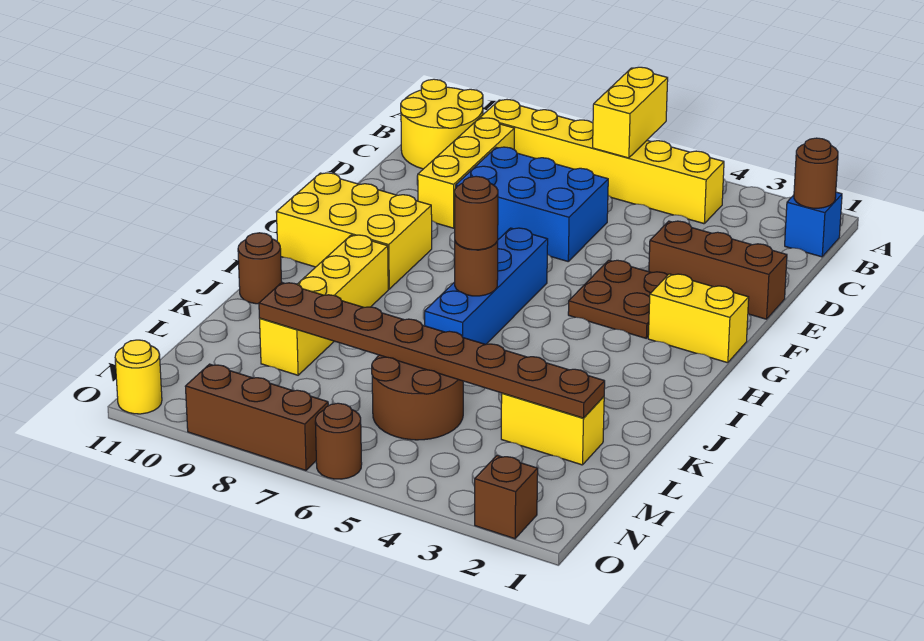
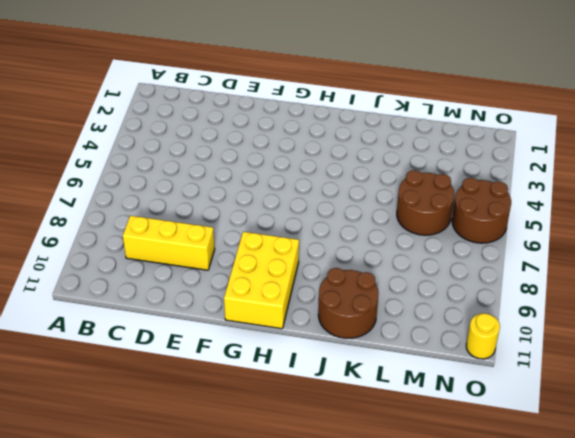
brown round brick J10:K11 level 1 -> brown round brick J11 level 1
brown round brick N5:O6 level 1 -> brown round brick O6 level 1
none -> blue brick B1 level 1
none -> yellow brick B4:B9 level 1
none -> yellow round brick B10:C11 level 1

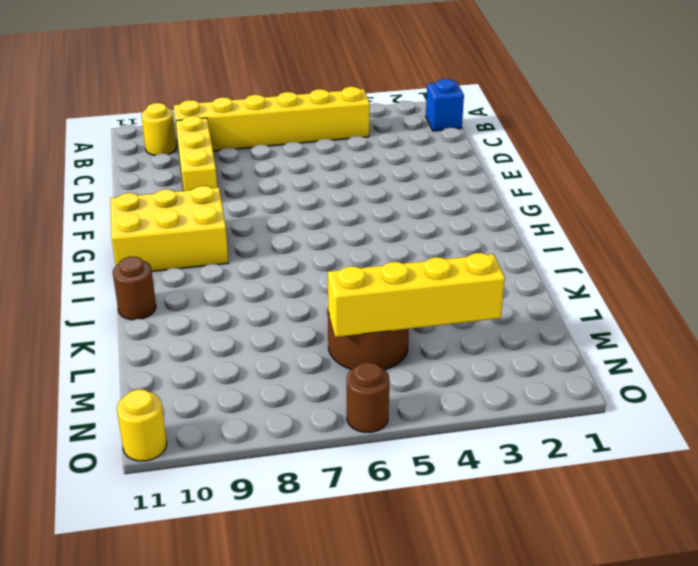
yellow round brick B10 level 1 -> yellow round brick B10:C11 level 1
yellow brick M3:M6 level 2 -> yellow brick I9:L9 level 1
none -> blue brick D6:E8 level 1
none -> brown brick E1:E3 level 1
none -> brown plate F3:G4 level 1

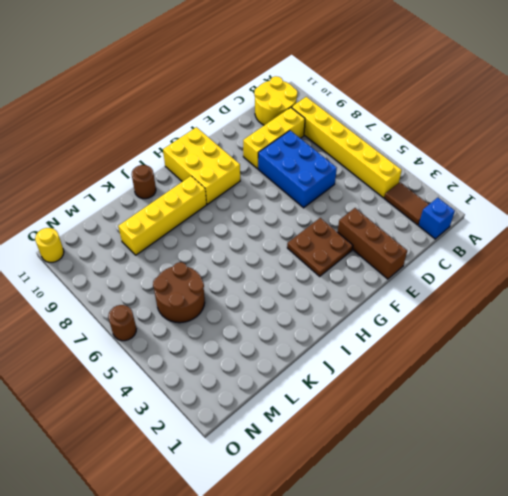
brown tile B2:B3 level 1 -> none
none -> yellow brick G1:G2 level 1
none -> blue brick G6:J6 level 1
none -> yellow brick L2:L3 level 1

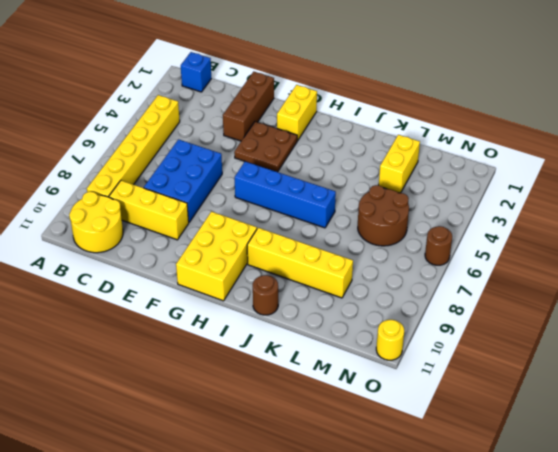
none -> brown brick O2 level 1
none -> brown brick O7:O9 level 1
none -> yellow brick A6:B6 level 2

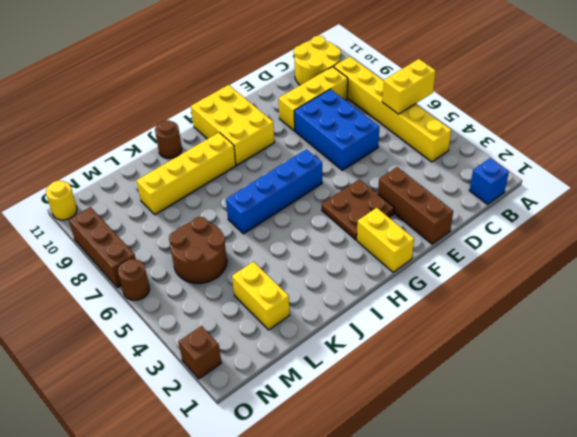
none -> brown round brick B1 level 2
none -> brown round brick I6 level 2
none -> brown plate L2:L9 level 2

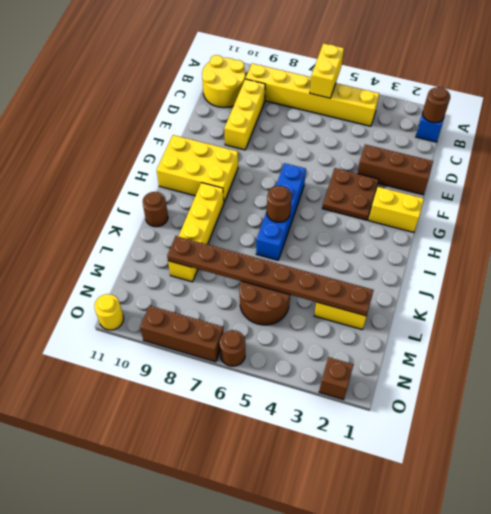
none -> blue brick D6:E8 level 1
none -> brown round brick I6 level 3

